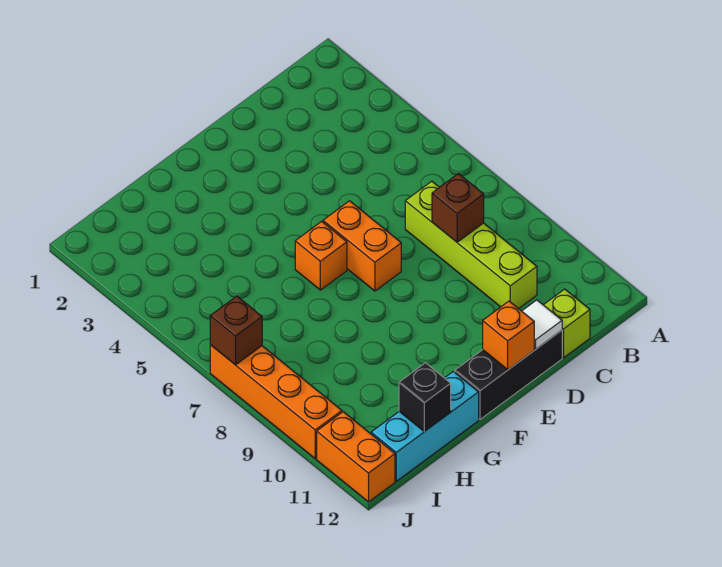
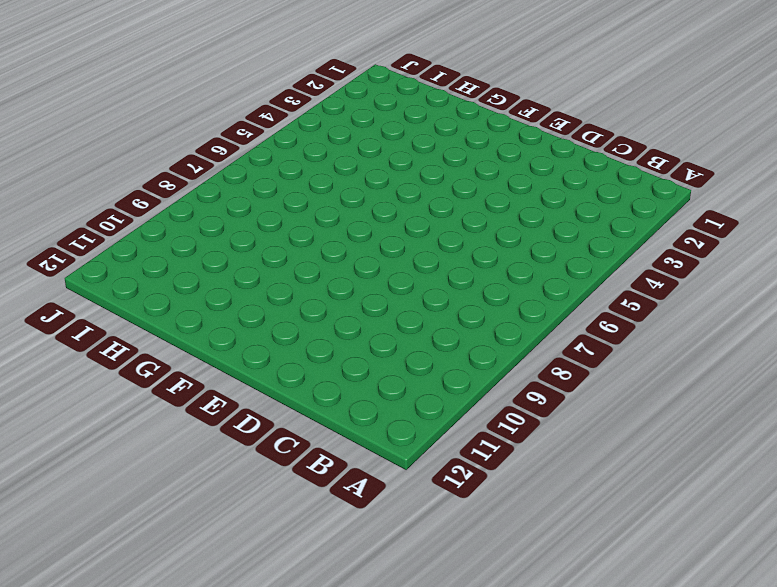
none -> lime brick C7:C10 level 1
none -> lime brick C12 level 1
none -> black brick D12:F12 level 1

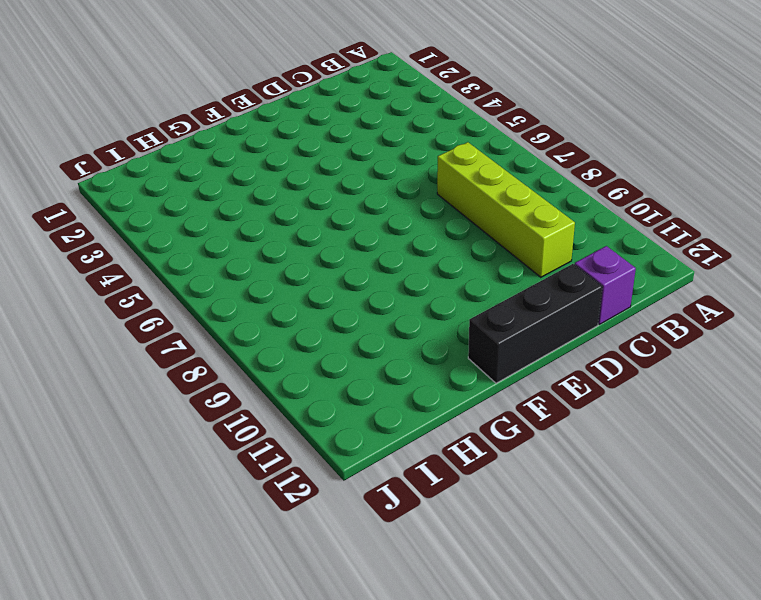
purple brick C12 level 1 -> lime brick C12 level 1
none -> orange brick E6:E7 level 1
none -> orange brick F6 level 1
none -> cyan brick G12:I12 level 1

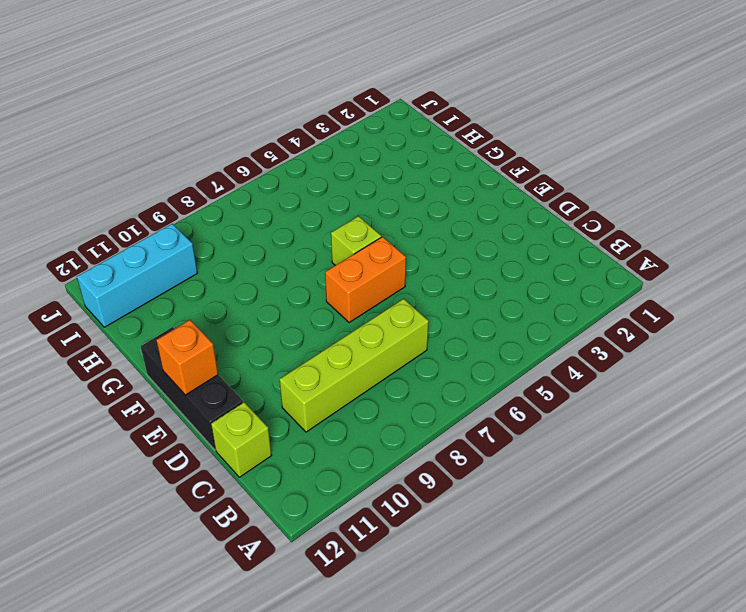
lime brick F6 level 1 -> orange brick F6 level 1
cyan brick I10:I12 level 1 -> cyan brick G12:I12 level 1
none -> orange brick J7:J10 level 1
none -> orange brick J11:J12 level 1
none -> brown brick C8 level 2

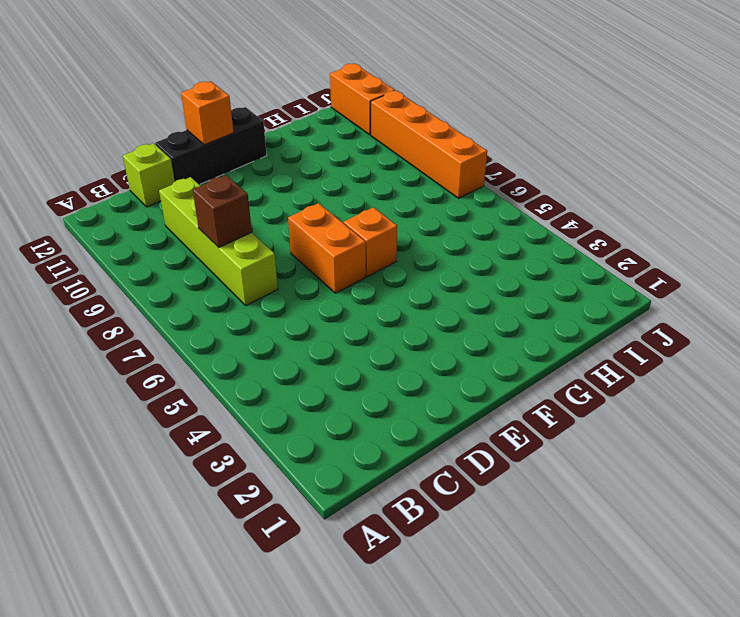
none -> cyan brick G12:I12 level 1
none -> white tile D12 level 2
none -> black brick H12 level 2

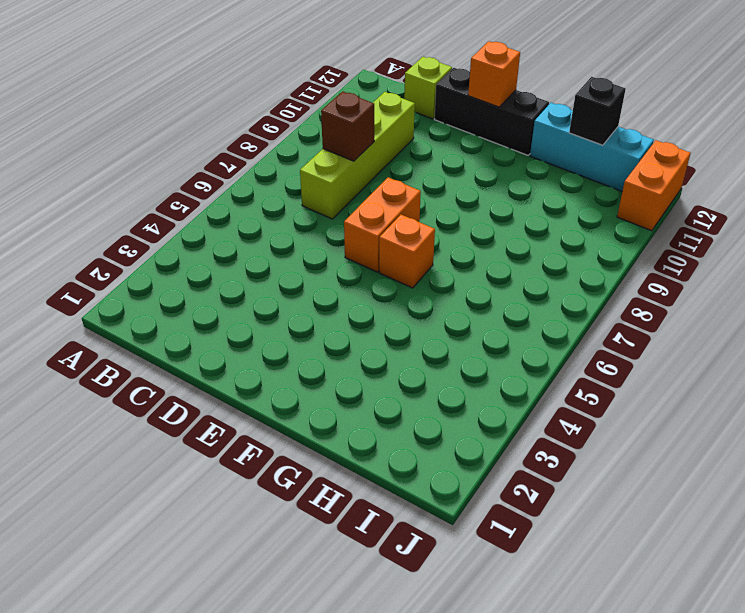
none -> orange brick J7:J10 level 1
none -> white tile D12 level 2
none -> brown brick J7 level 2

